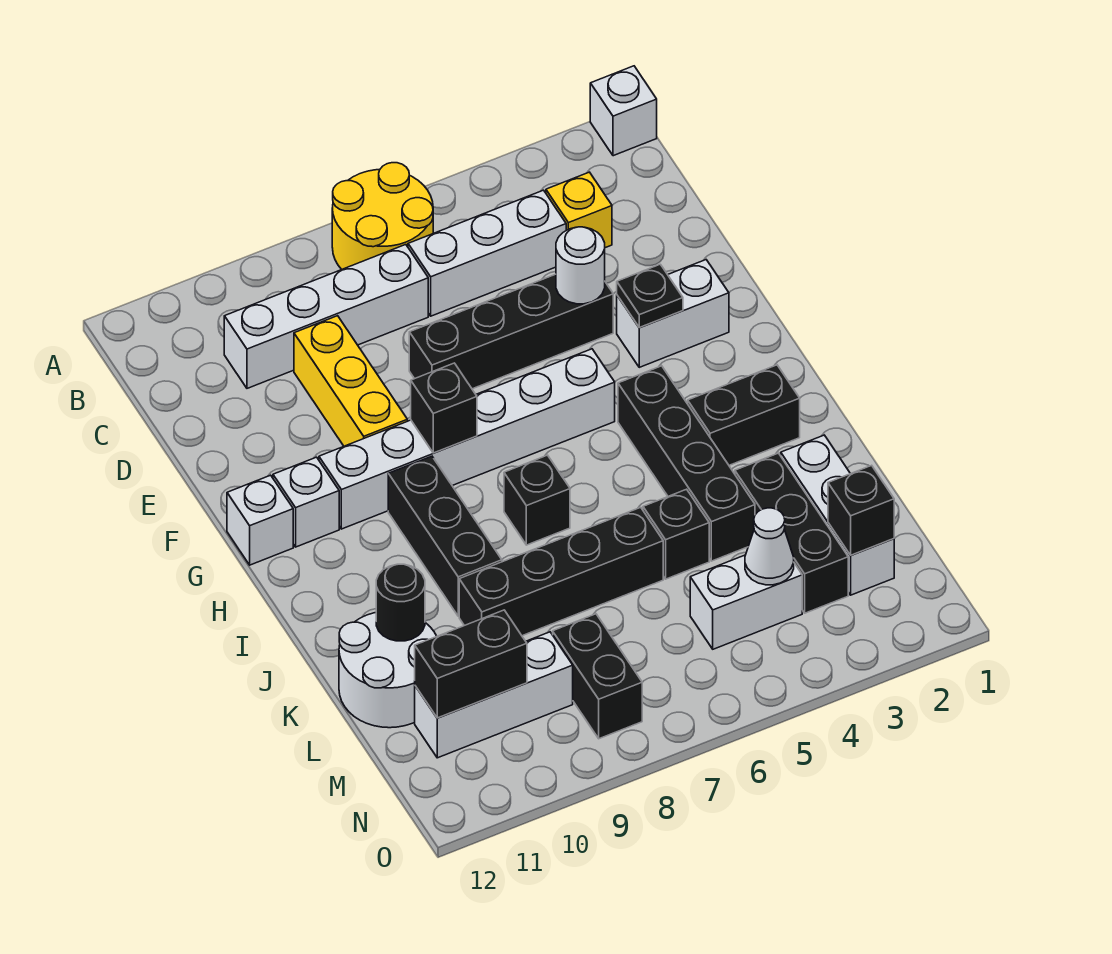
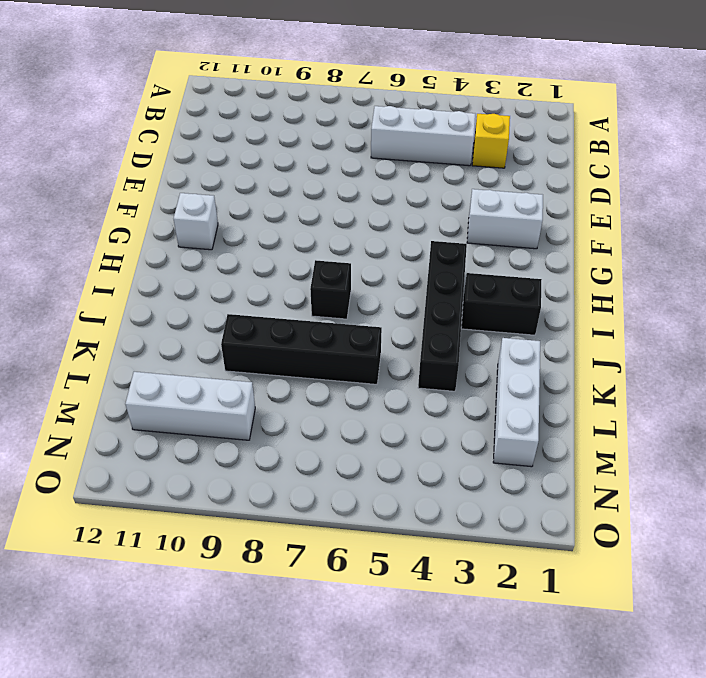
none -> white brick A1 level 1
none -> yellow round brick A6:B7 level 1
none -> white brick C7:C10 level 1
none -> yellow brick D9:F9 level 1

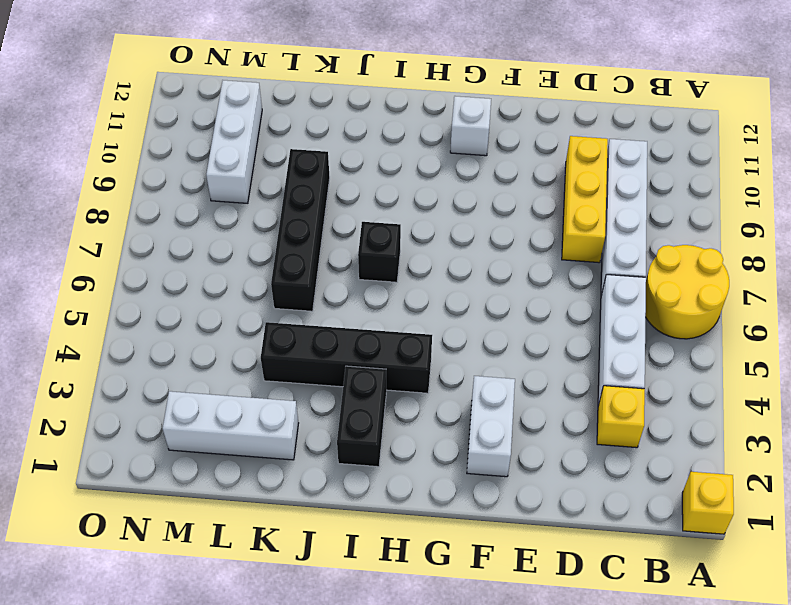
yellow brick A1 level 1 -> white brick A1 level 1
yellow brick D8:D10 level 1 -> yellow brick D9:F9 level 1
none -> black brick E4:E7 level 1
none -> white brick G5:G10 level 1
none -> white brick G12 level 1
none -> black brick H9:J9 level 1

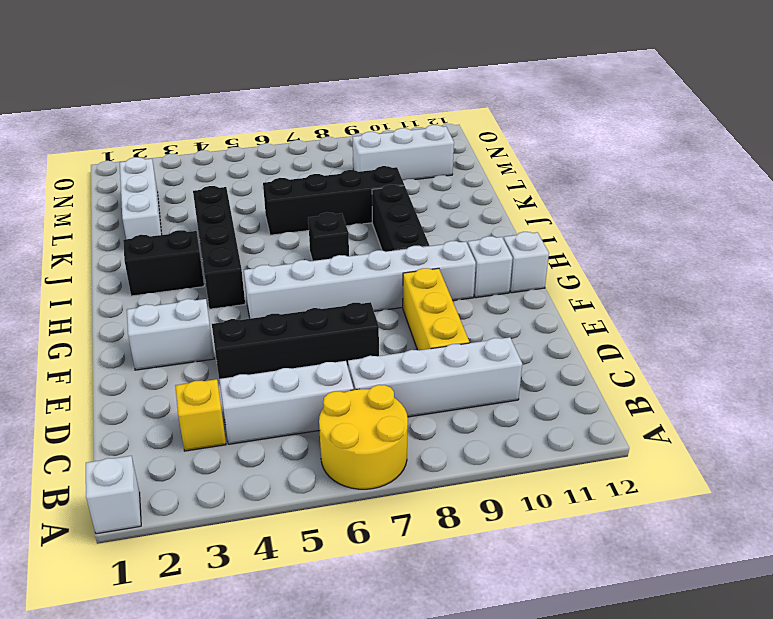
none -> black brick K3:M3 level 1
none -> black brick K5 level 1
none -> white round brick K11:L12 level 1
none -> white brick M4:M5 level 1

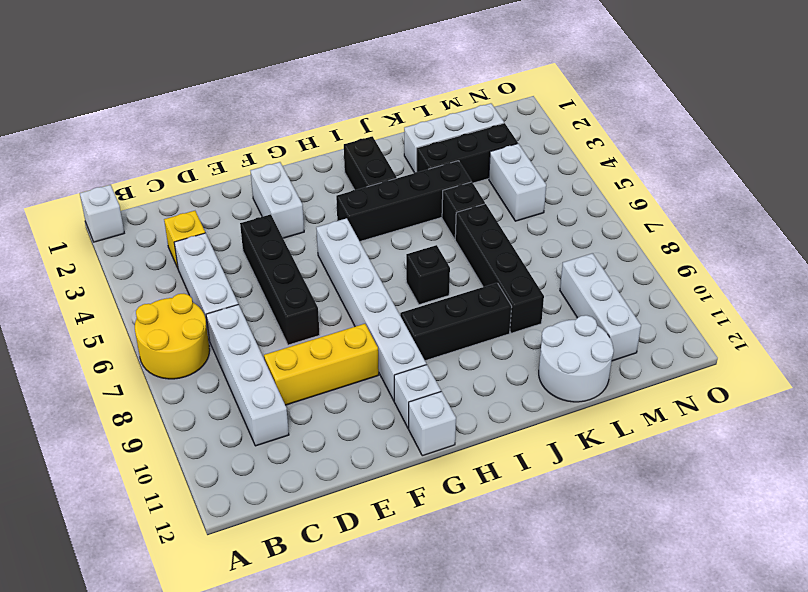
none -> black brick M8:N8 level 1
none -> white round brick E4 level 2
none -> black plate F3 level 2
none -> black brick G8 level 2

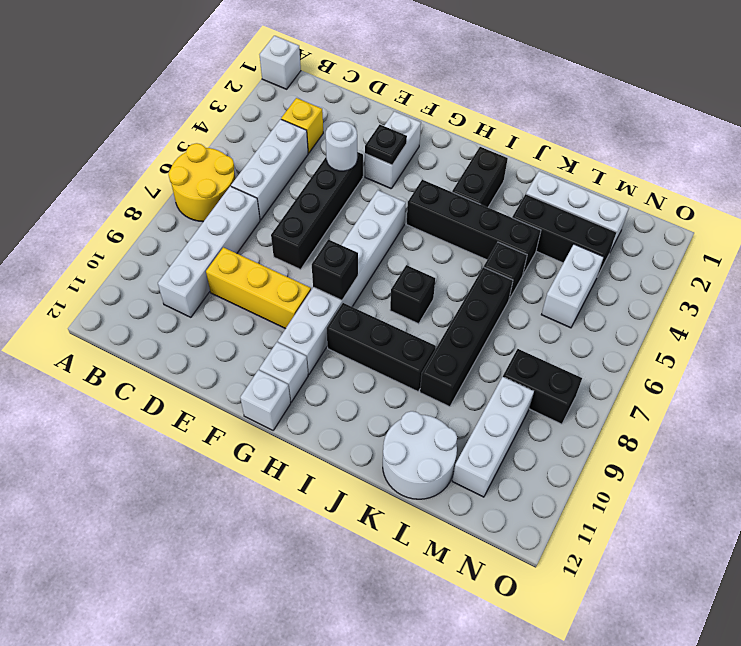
none -> black round brick K11 level 2
none -> black brick M2 level 2
none -> white cone M4 level 2
none -> black brick M10:M11 level 2

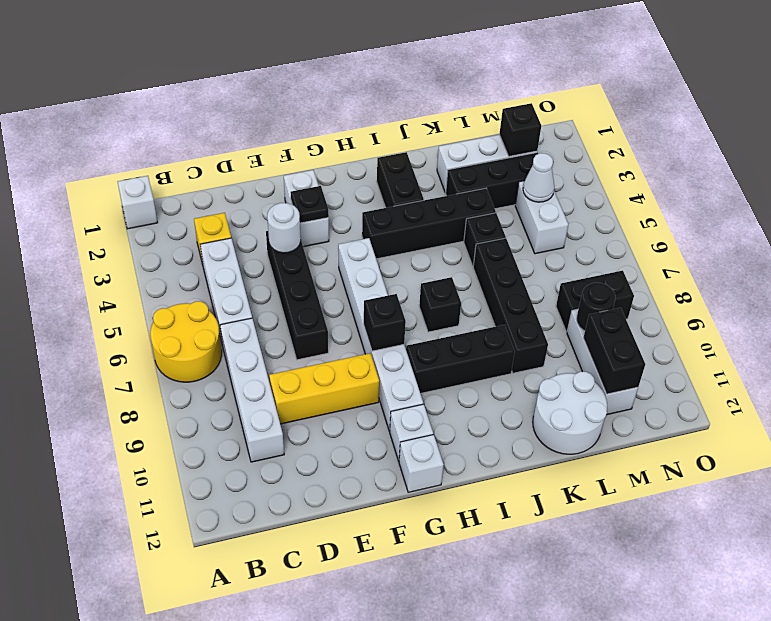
black round brick M9 level 2 -> black round brick K11 level 2

